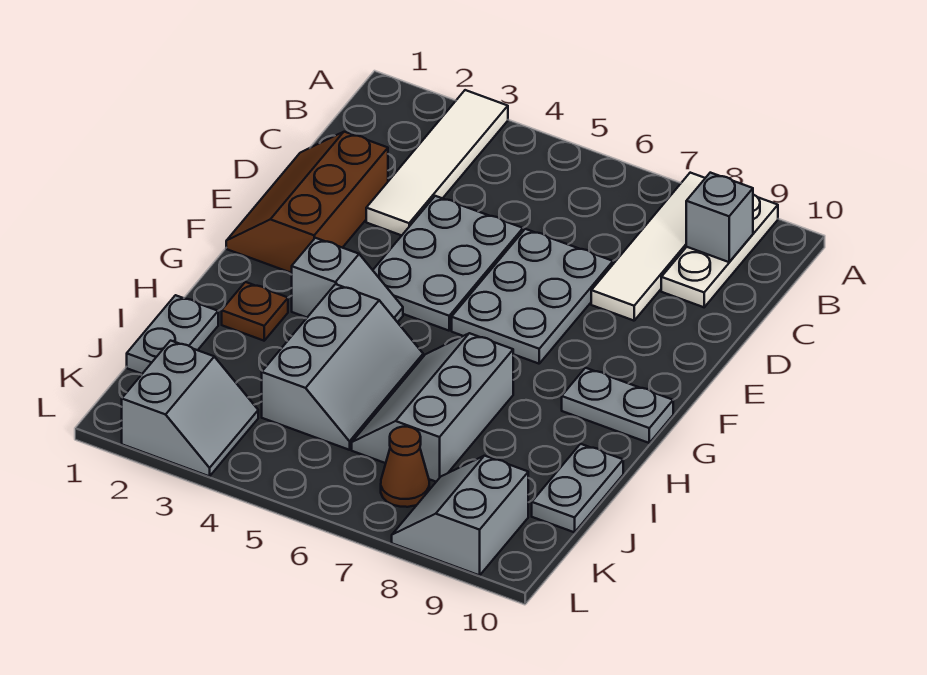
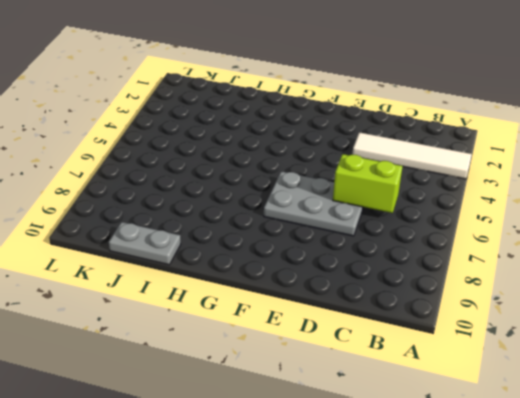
lime brick C6:D6 level 2 -> none
none -> white tile A8:D8 level 1
none -> white plate A9:C9 level 1
none -> brown slope D1:F2 level 1 top 2

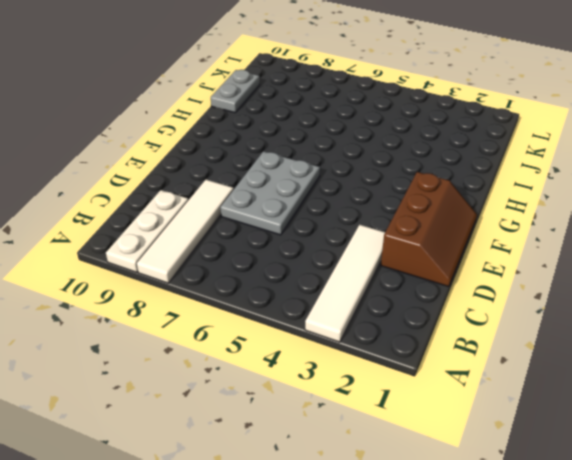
none -> grey plate D4:F5 level 1
none -> grey slope G3:G4 level 1 top 3
none -> grey plate G9:G10 level 1

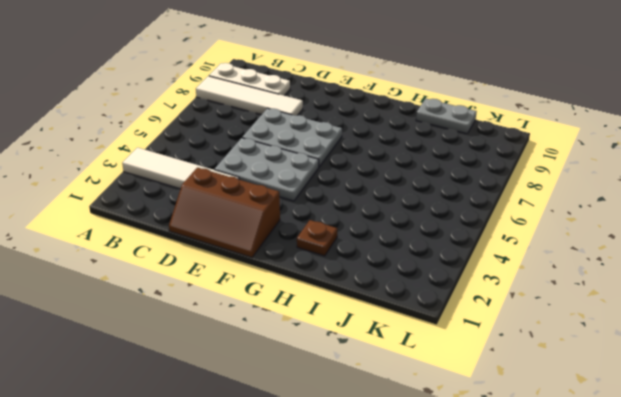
none -> grey slope G3:G4 level 1 top 3
none -> grey plate G9:G10 level 1
none -> grey slope H4:J5 level 1 top 4

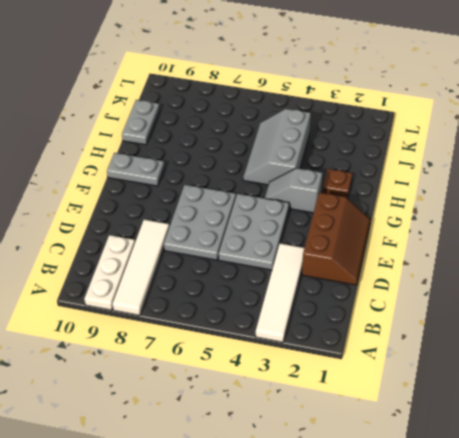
none -> grey slope H6:J7 level 1 top 7
none -> grey plate I1:J1 level 1
none -> grey slope K2:L3 level 1 top 2

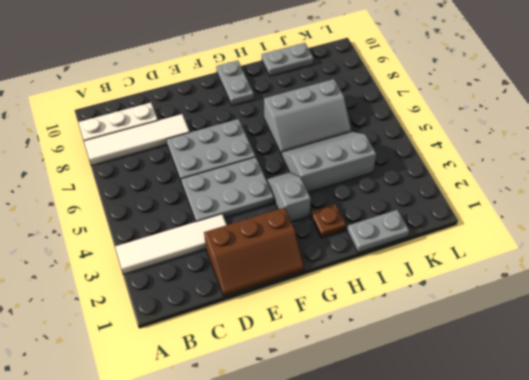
none -> grey slope K2:L3 level 1 top 2
none -> brown cone K7 level 1
none -> grey slope K8:L9 level 1 top 9

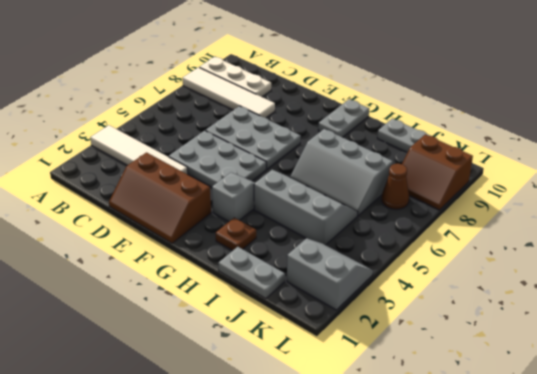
brown slope K8:L9 level 1 top 9 -> grey slope K8:L9 level 1 top 9
none -> grey brick B9 level 2

